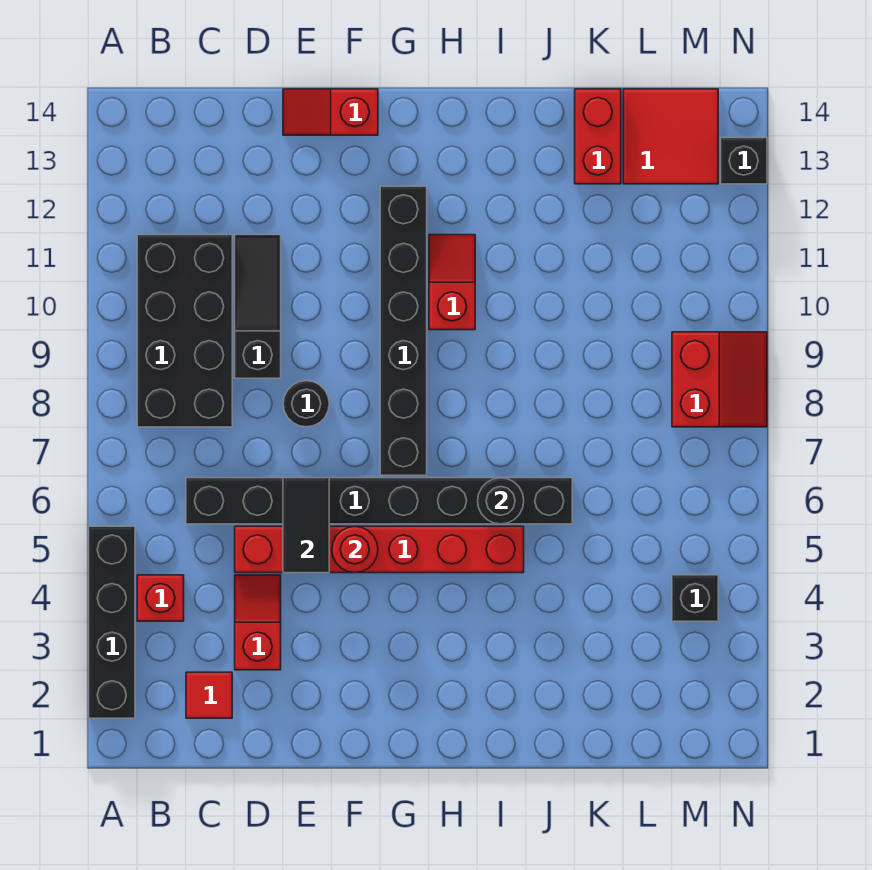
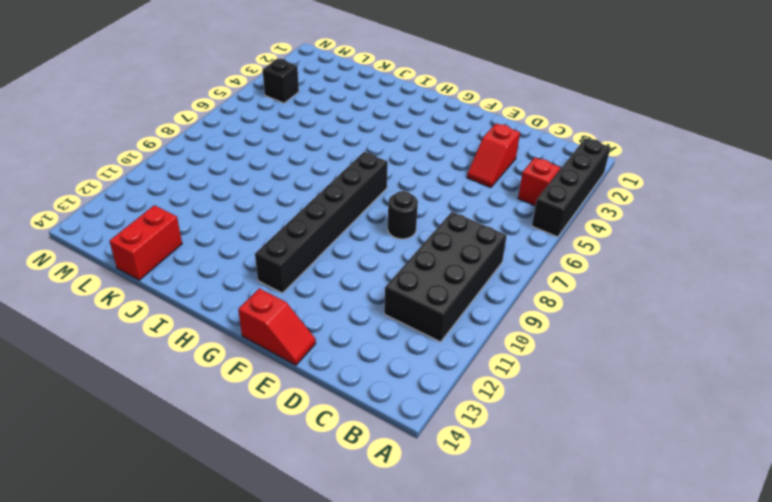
none -> red tile C2 level 1
none -> black brick C6:J6 level 1
none -> red brick D5:I5 level 1

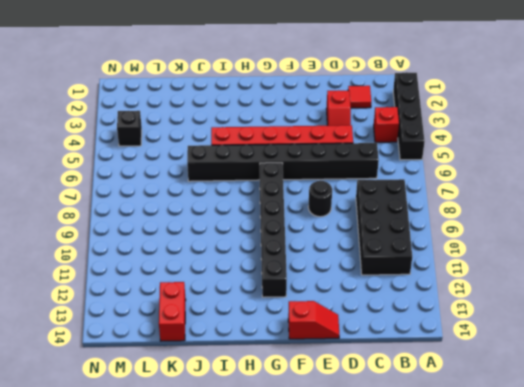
none -> black slope D9:D11 level 1 top 9
none -> red slope H10:H11 level 1 top 10
none -> red tile L13:M14 level 1

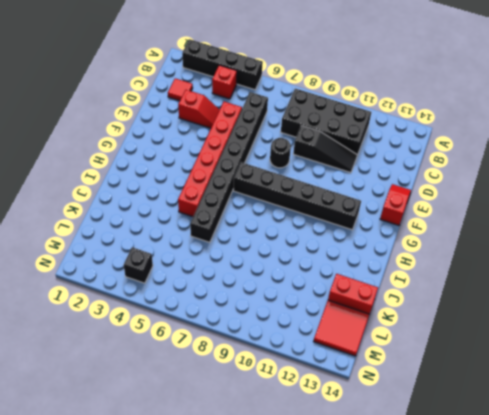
none -> red slope H10:H11 level 1 top 10
none -> red slope M8:N9 level 1 top M
none -> black brick N13 level 1

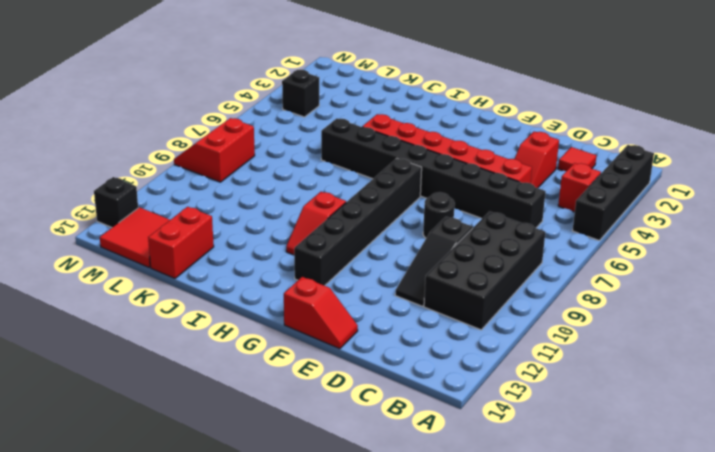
none -> black tile E5:E6 level 2
none -> red round brick F5 level 2
none -> black round brick I6 level 2

